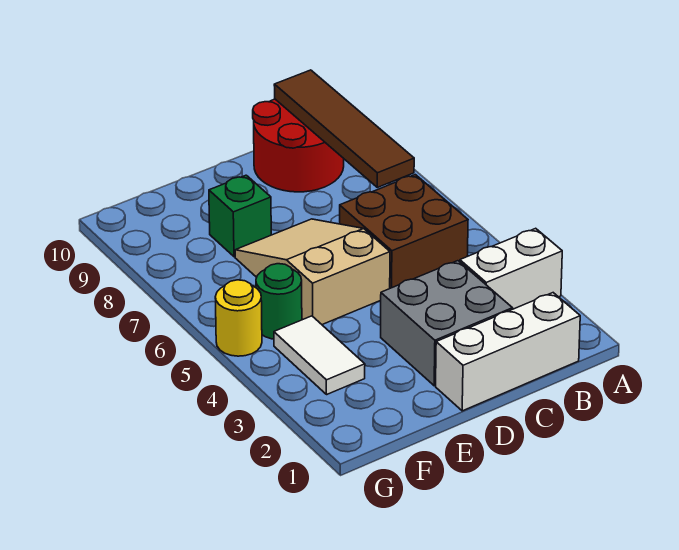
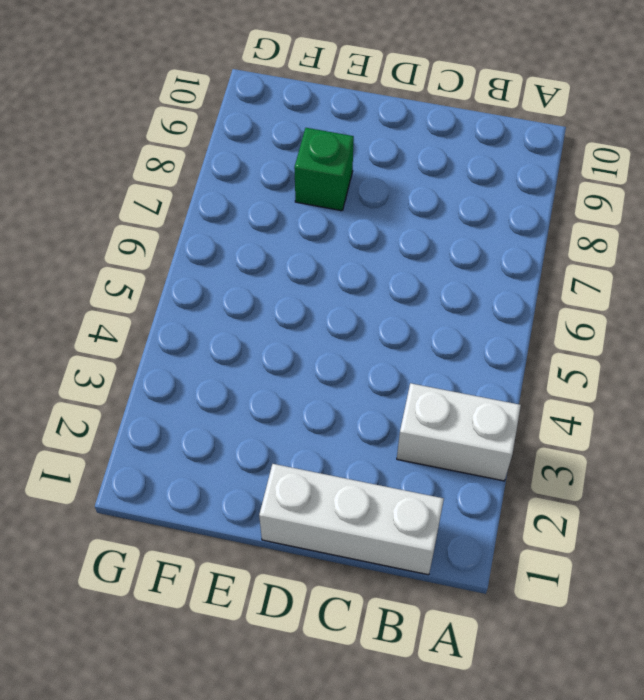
none -> brown brick B5:C6 level 1
none -> red round brick B9:C10 level 1

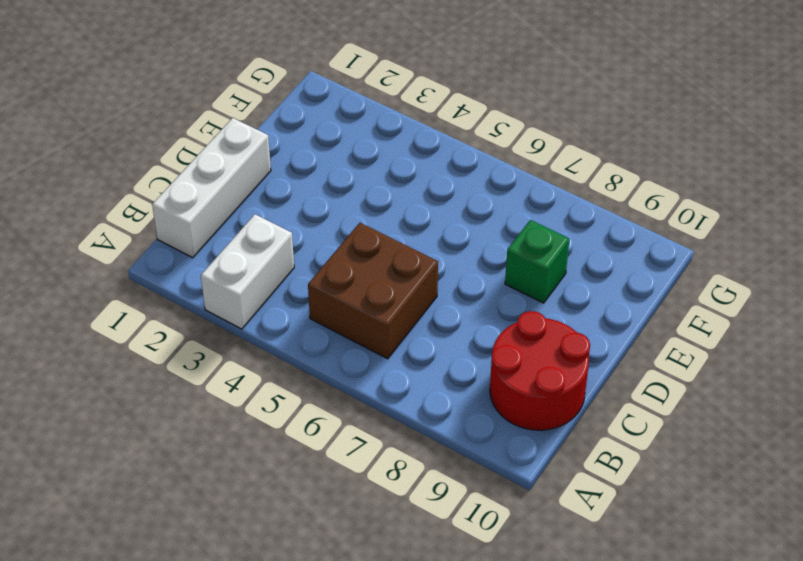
none -> grey brick C2:D3 level 1
none -> tan slope D5:E7 level 1 top 5

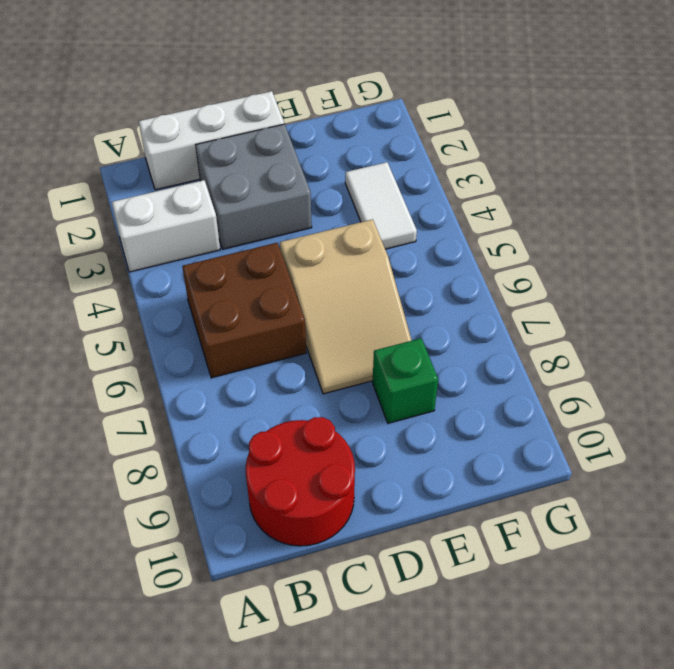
none -> green round brick F5 level 1
none -> yellow round brick G5 level 1

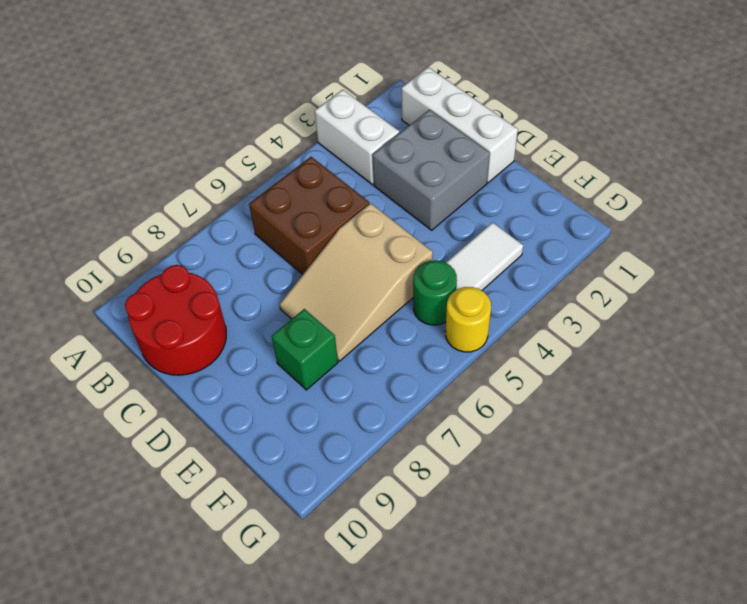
none -> brown tile B7:B10 level 2

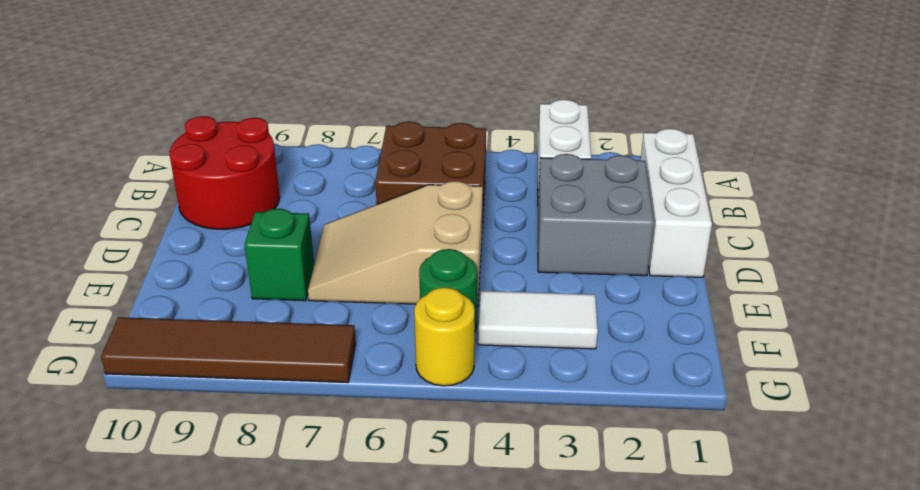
brown tile G7:G10 level 1 -> brown tile B7:B10 level 2

